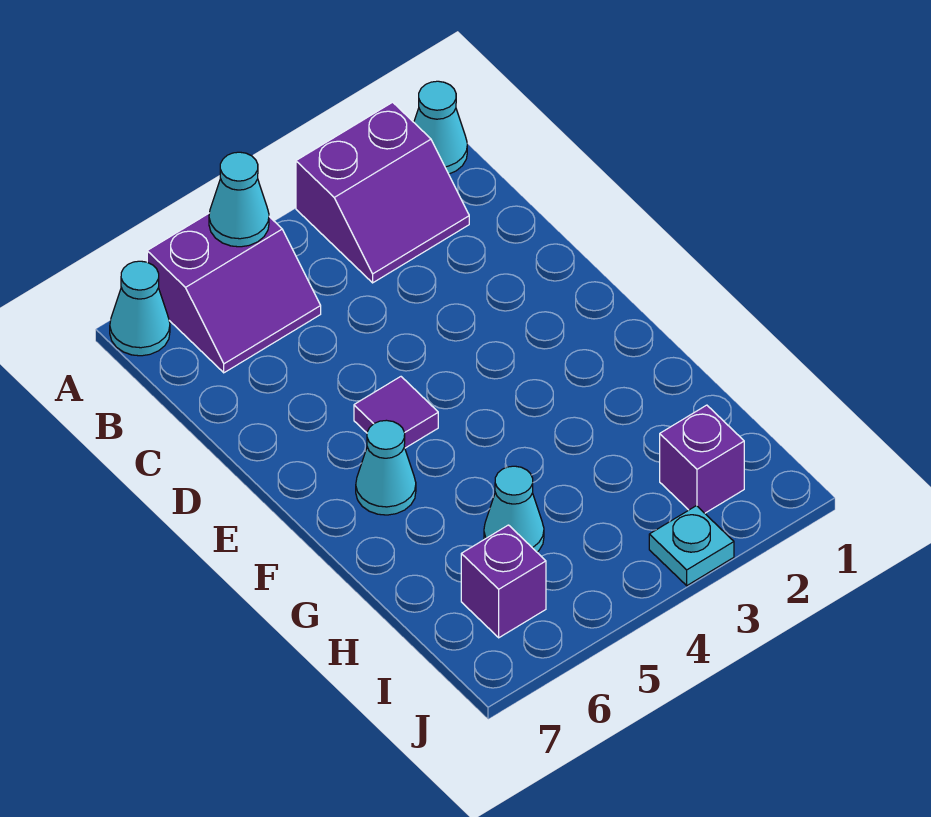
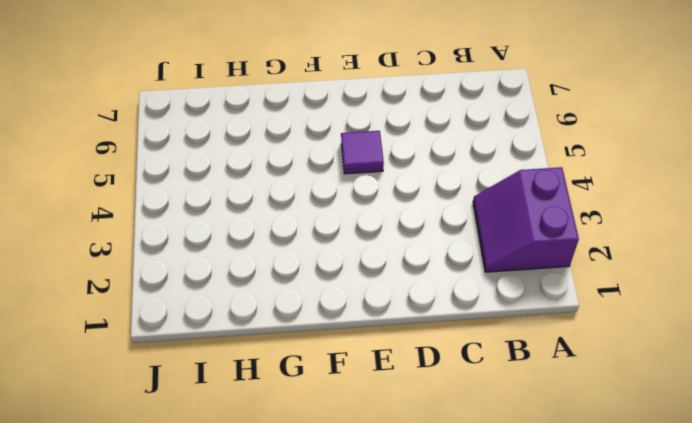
none -> cyan cone A1 level 1
none -> purple slope A5:B6 level 1 top A

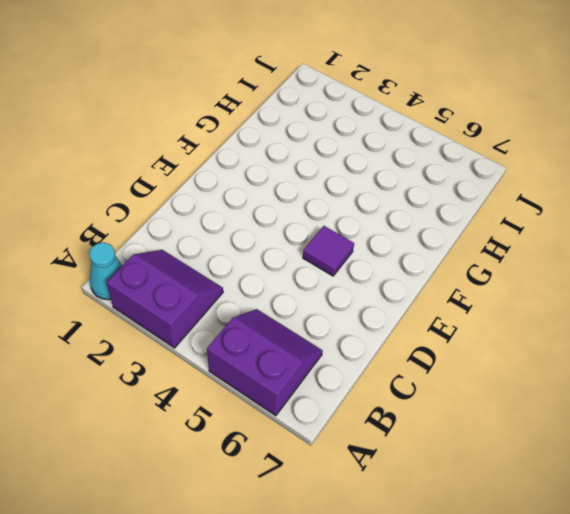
none -> cyan cone A7 level 1
none -> cyan cone F6 level 1

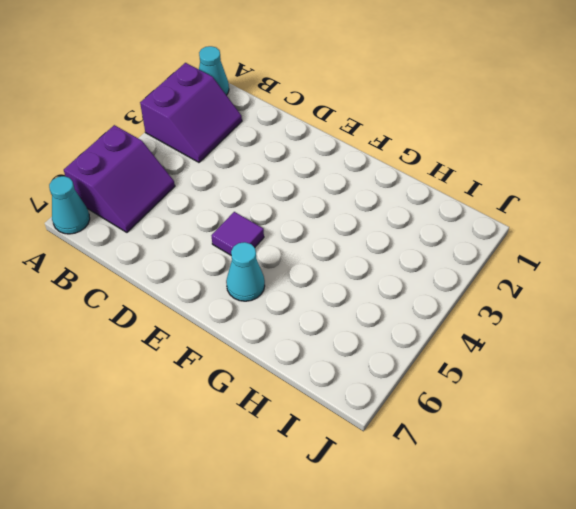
none -> cyan cone H5 level 1
none -> purple brick I2 level 1

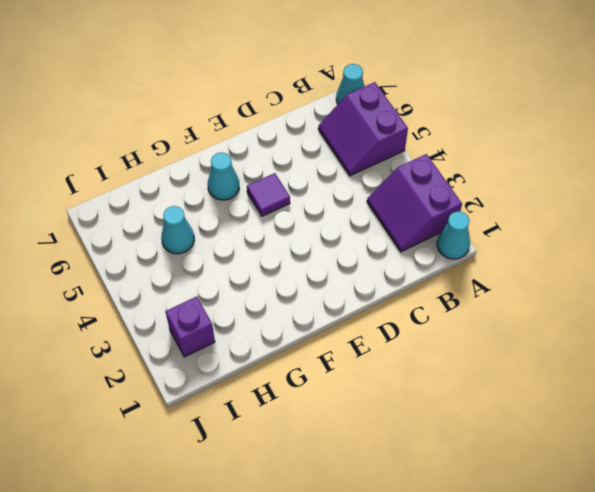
none -> purple brick I6 level 1
none -> cyan plate J3 level 1

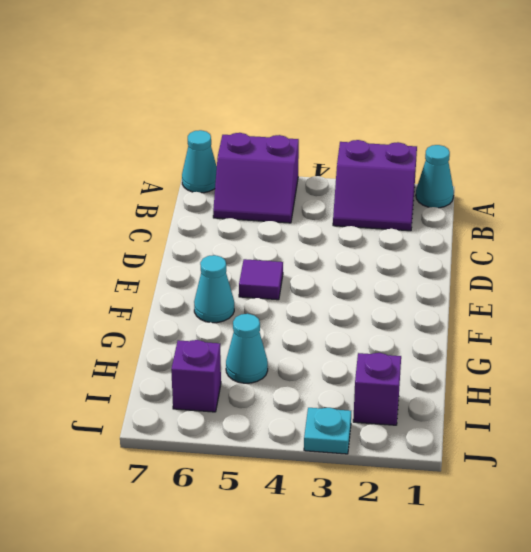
none -> cyan cone A5 level 2

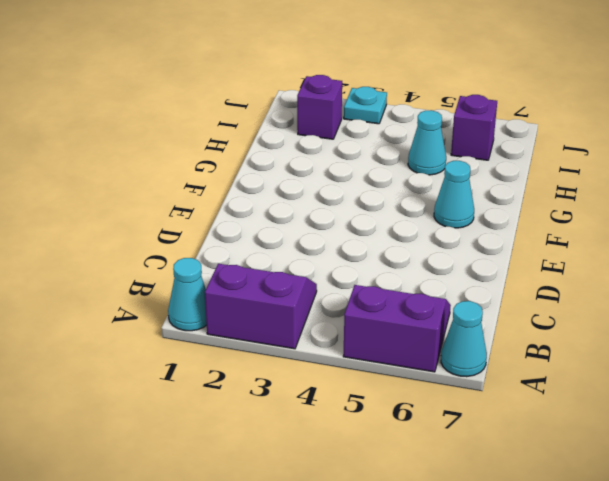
none -> purple tile E5 level 1
none -> cyan cone A5 level 2

